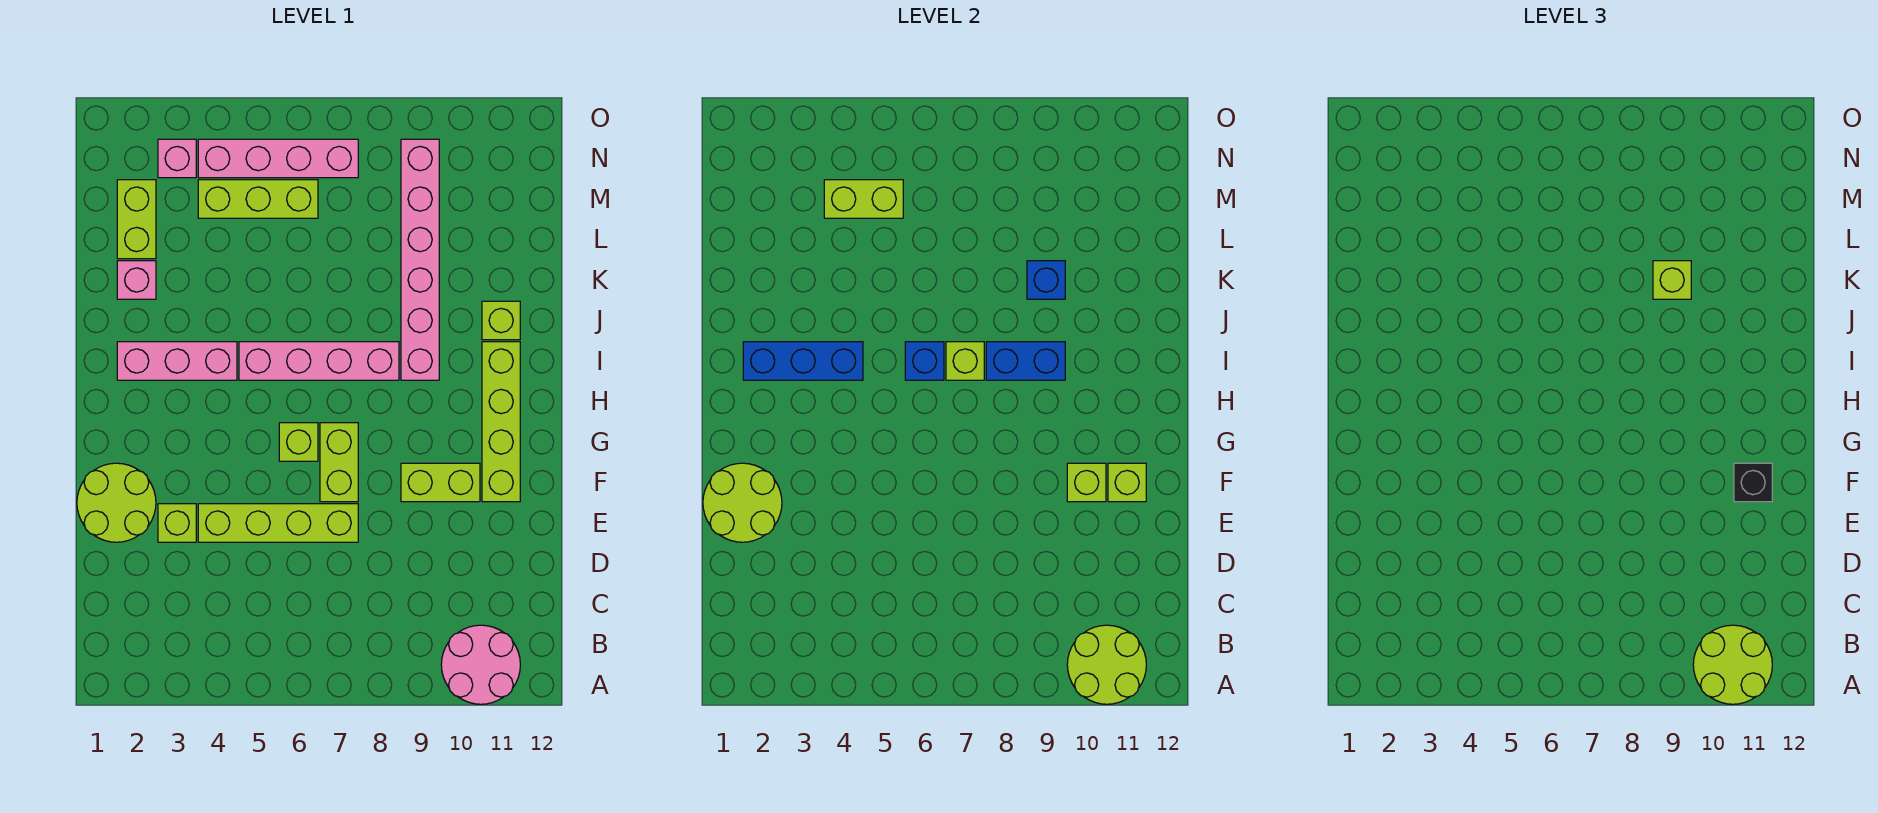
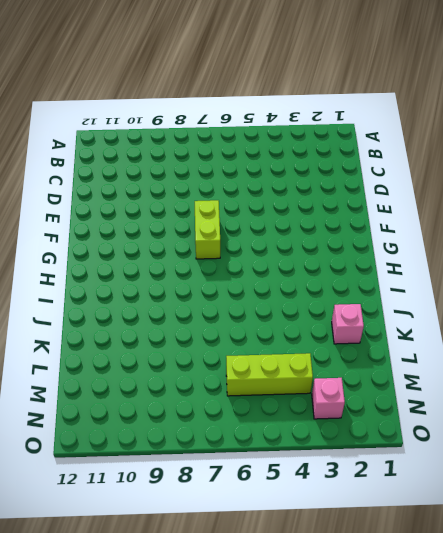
none -> pink round brick A10:B11 level 1
none -> lime round brick E1:F2 level 1
none -> lime brick E3 level 1
none -> lime brick E4:E7 level 1

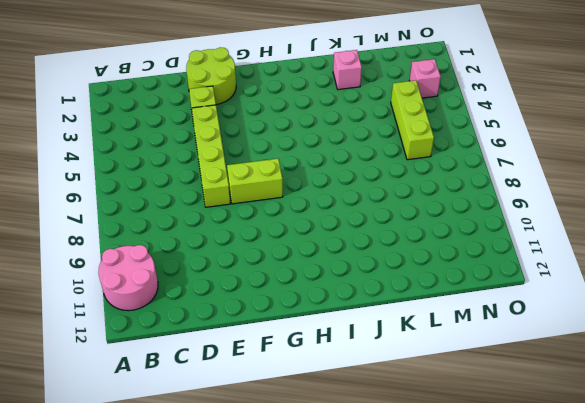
none -> lime brick F9:F10 level 1
none -> lime brick F11:I11 level 1
none -> lime brick G6 level 1
none -> pink brick I2:I4 level 1

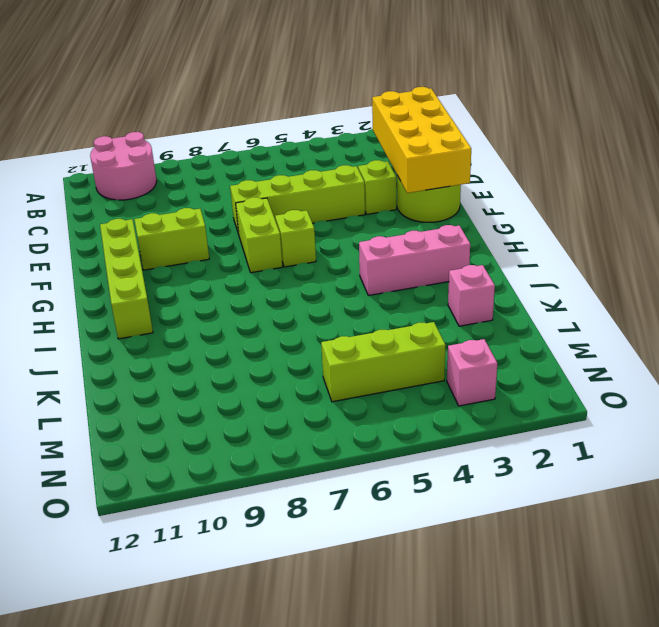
yellow brick C1:F2 level 2 -> lime round brick E1:F2 level 2
none -> pink brick I5:I8 level 1
none -> pink brick I9:N9 level 1
none -> lime brick J11 level 1
none -> lime brick L2:M2 level 1

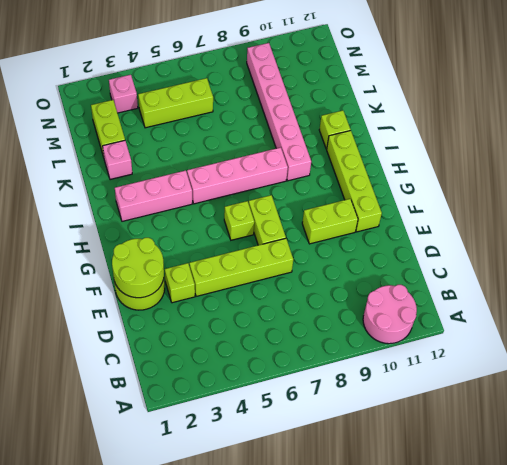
none -> pink brick N4:N7 level 1
none -> lime round brick A10:B11 level 2
none -> lime brick F10 level 2
none -> lime brick F11 level 2

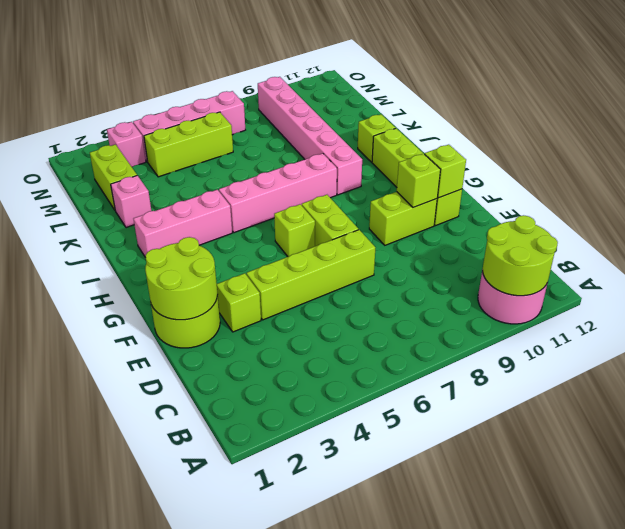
none -> blue brick I2:I4 level 2
none -> blue brick I6 level 2
none -> lime brick I7 level 2
none -> blue brick I8:I9 level 2

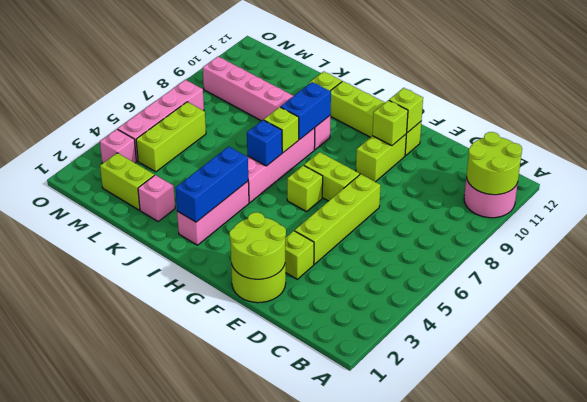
none -> blue brick K9 level 2
none -> lime brick M4:M5 level 2
none -> lime round brick A10:B11 level 3
none -> black brick F11 level 3

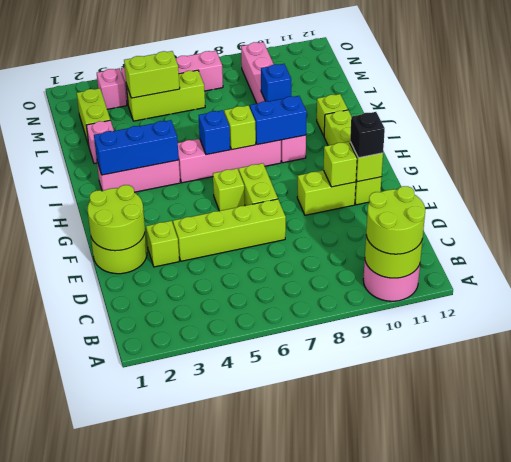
none -> lime brick K9 level 3

